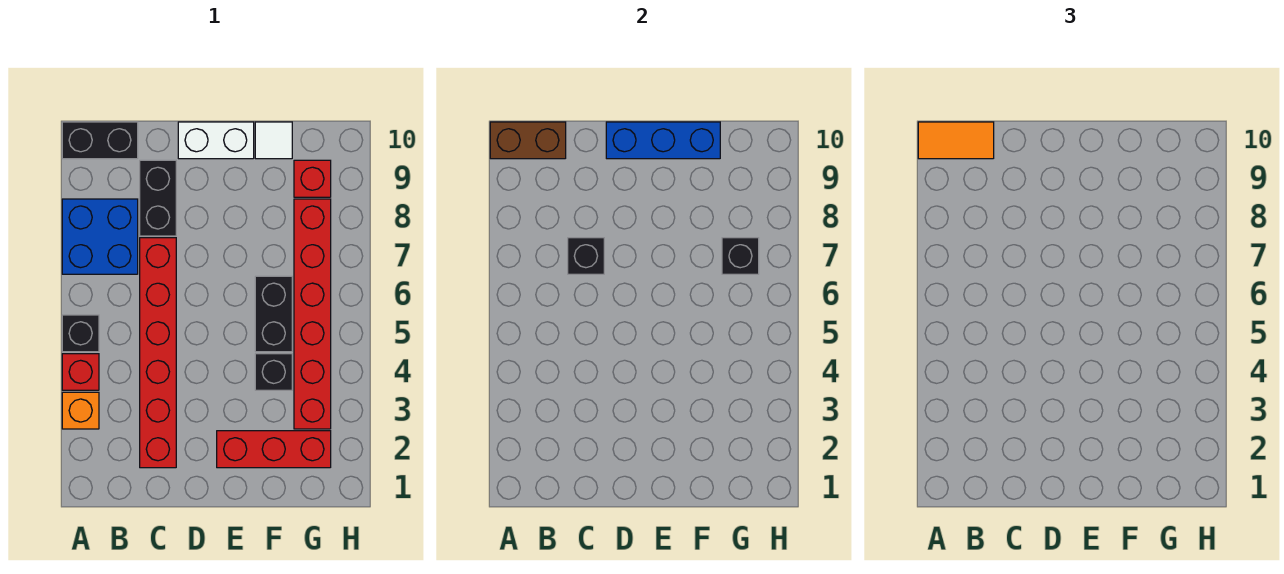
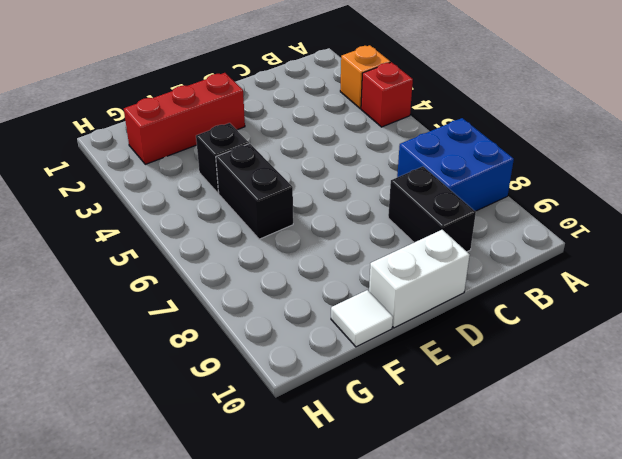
none -> black brick A5 level 1
none -> black brick A10:B10 level 1
none -> red brick C2:C7 level 1

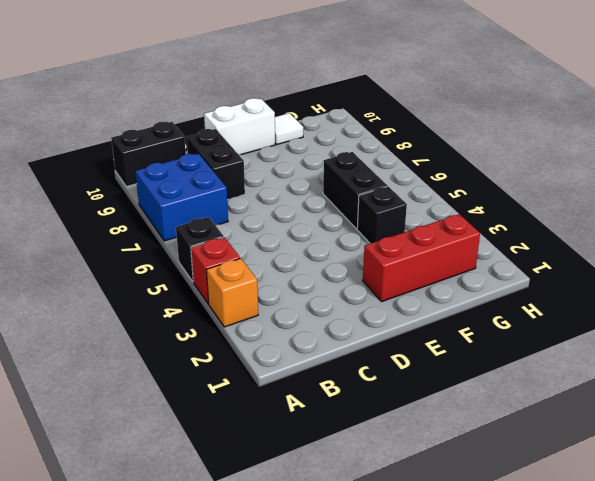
none -> red brick C2:C7 level 1
none -> red brick G3:G8 level 1
none -> red brick G9 level 1

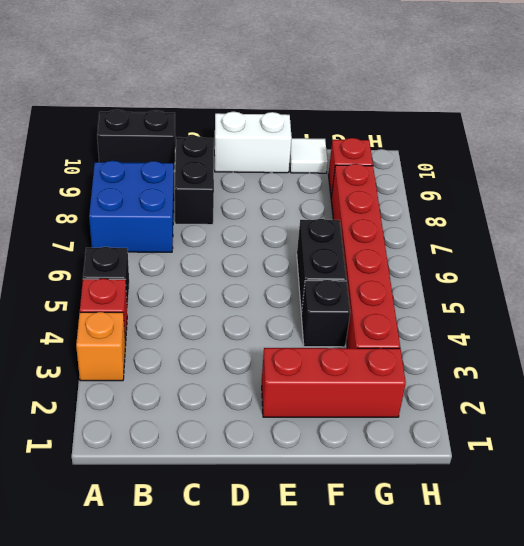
none -> red brick C2:C7 level 1
none -> brown brick A10:B10 level 2
none -> black brick C7 level 2

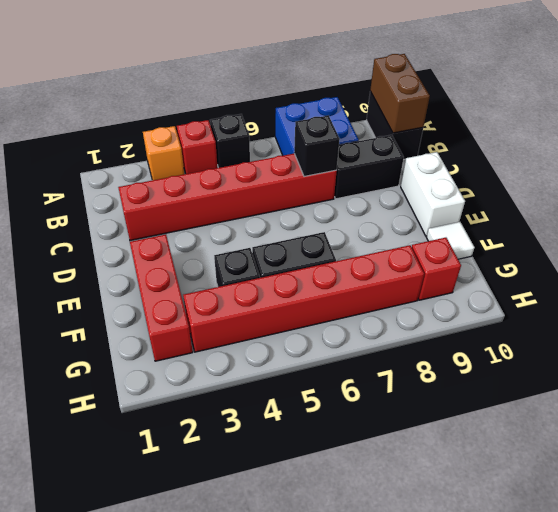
none -> blue brick D10:F10 level 2
none -> black brick G7 level 2
none -> orange tile A10:B10 level 3

